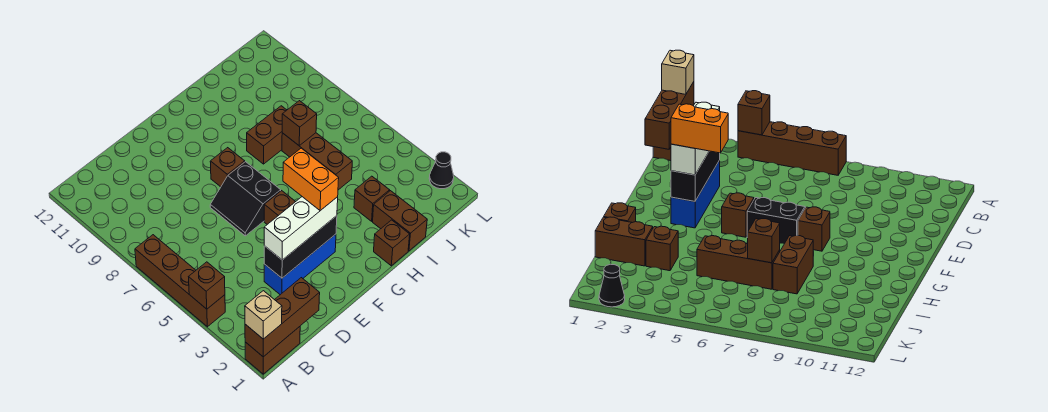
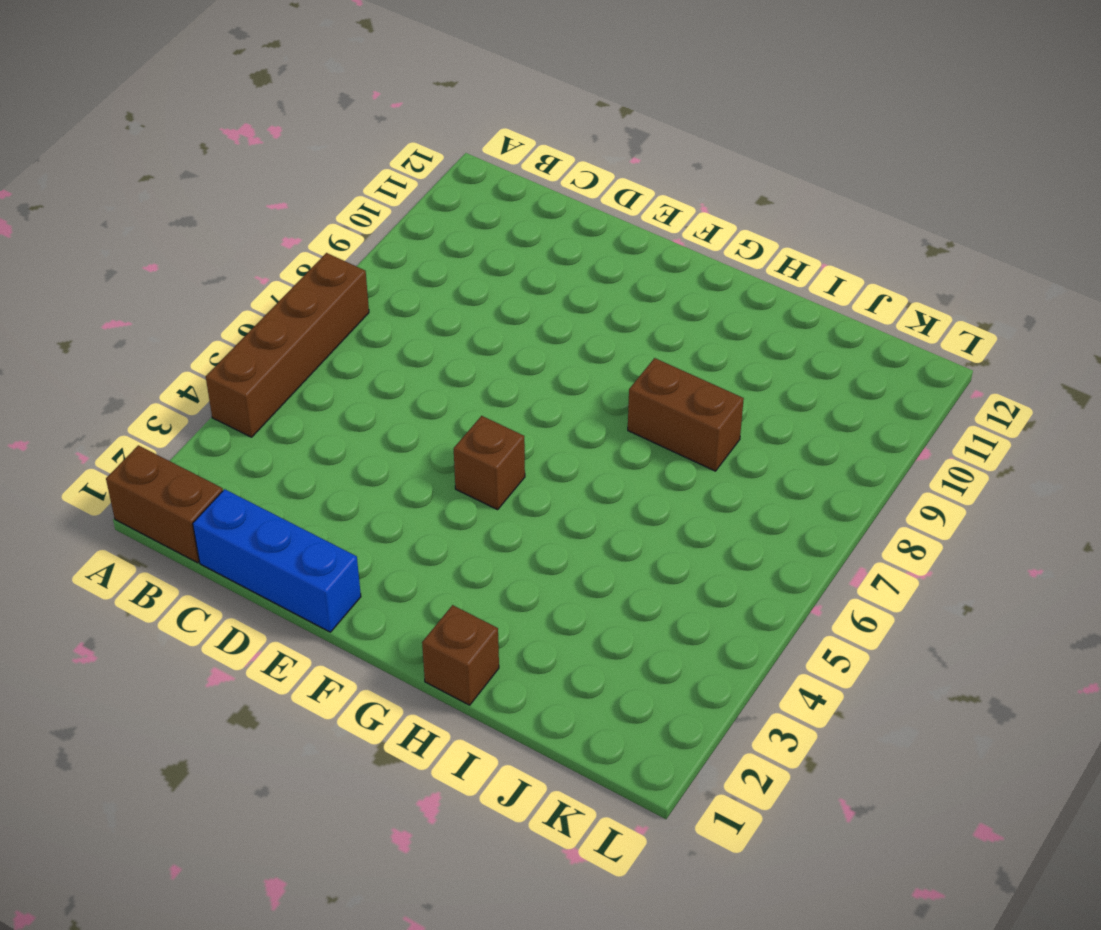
blue brick C1:E1 level 1 -> blue brick D3:F3 level 1
none -> black slope E6:F7 level 1 top F
none -> brown brick F8 level 1
none -> brown brick I1:I2 level 1

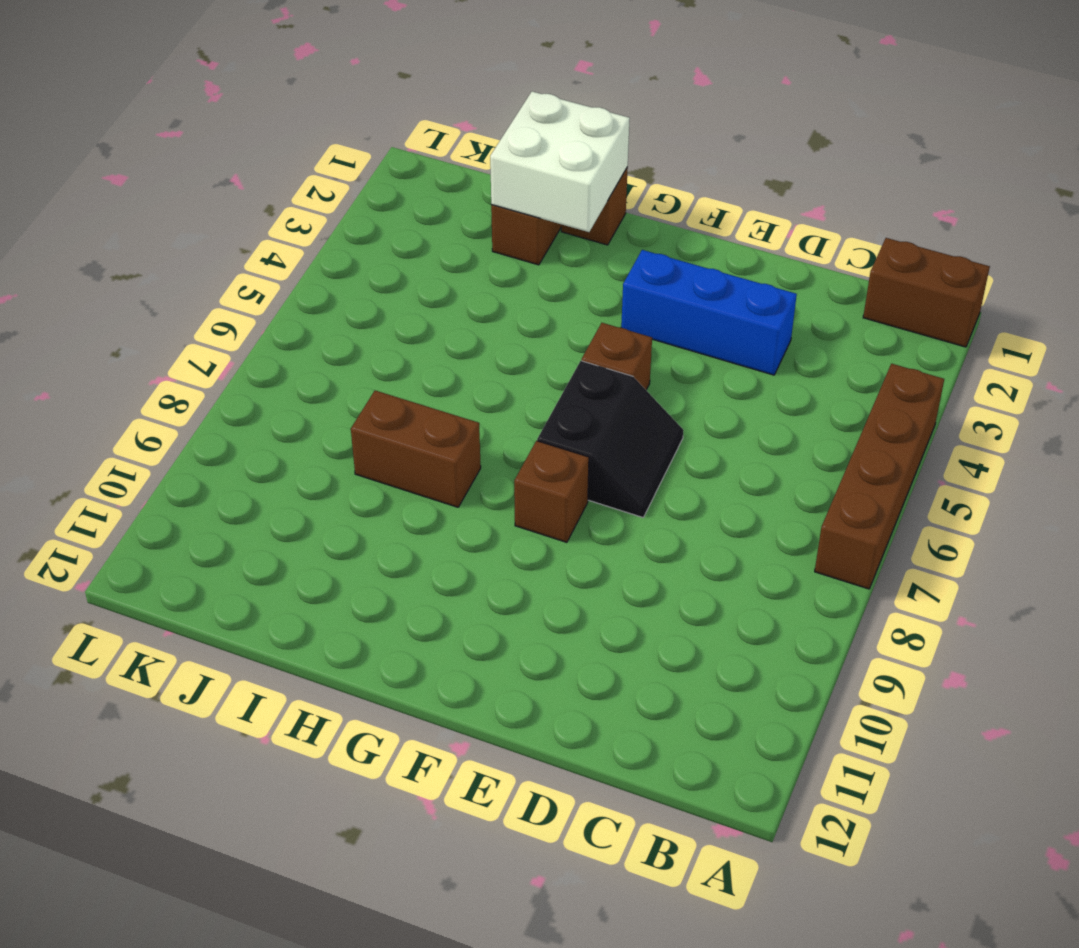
white brick H1:I2 level 2 -> none
none -> brown brick I3 level 1
none -> brown brick I5:I7 level 1
none -> black cone L2 level 1

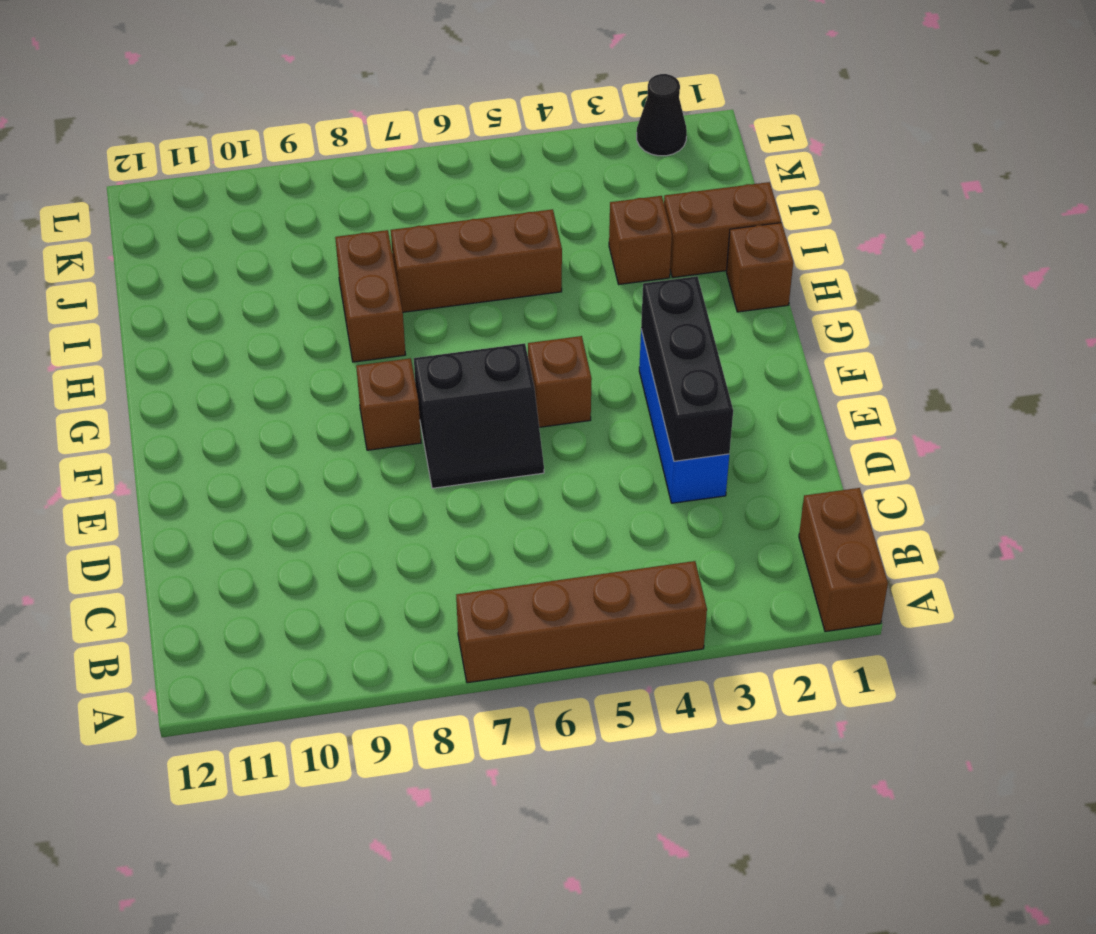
none -> brown brick A1:C1 level 2
none -> brown brick A4 level 2
none -> brown brick I7 level 2

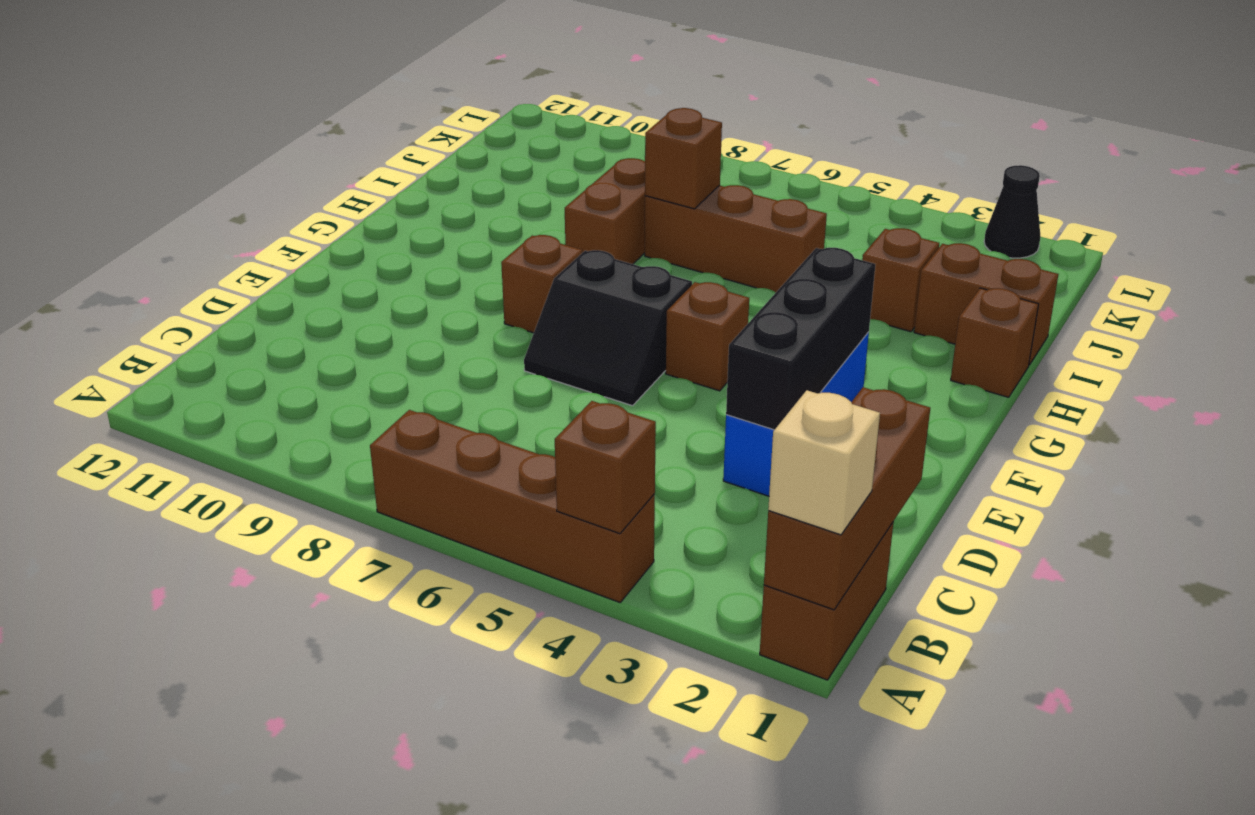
none -> white brick D3:F3 level 3
none -> orange brick F3:F4 level 4

